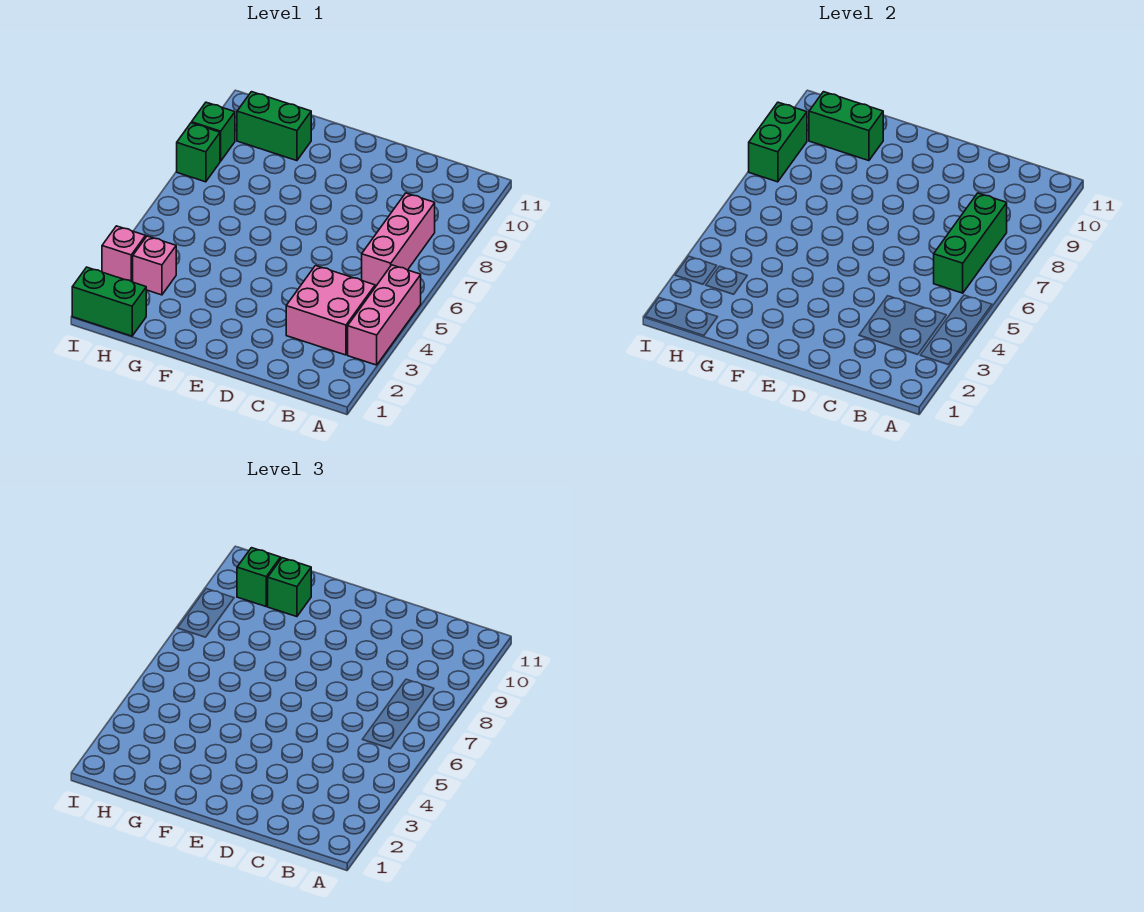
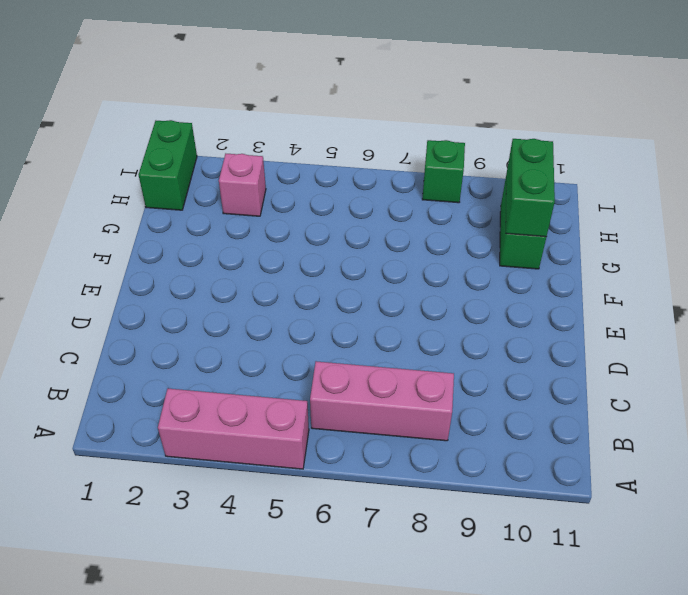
none -> pink brick B3:C4 level 1
none -> pink brick I3 level 1
none -> green brick I9 level 1

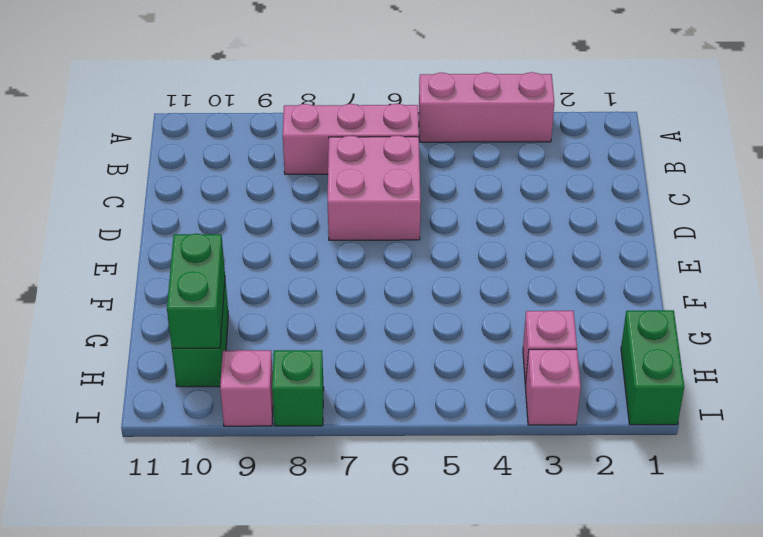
pink brick C6:D7 level 1 -> pink brick B3:C4 level 1
pink brick I9 level 1 -> green brick I9 level 1
none -> green brick B6:B8 level 2
none -> green brick I8:I9 level 2
none -> green brick G10 level 3

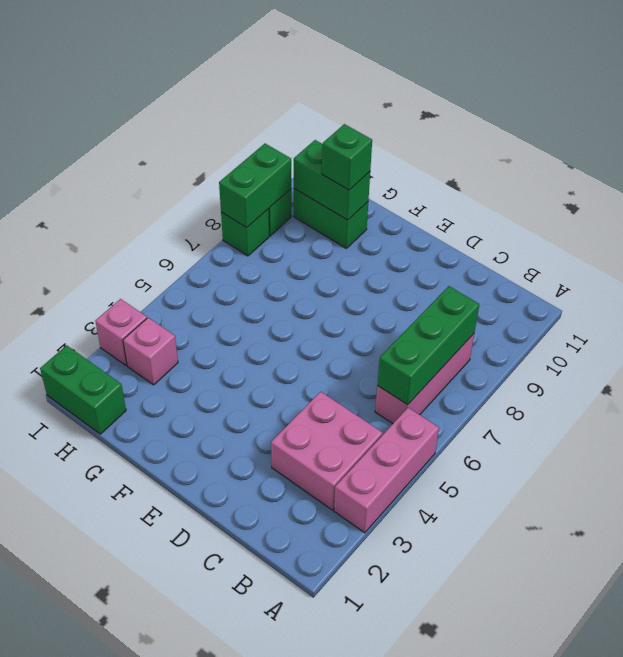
none -> green brick H10 level 3

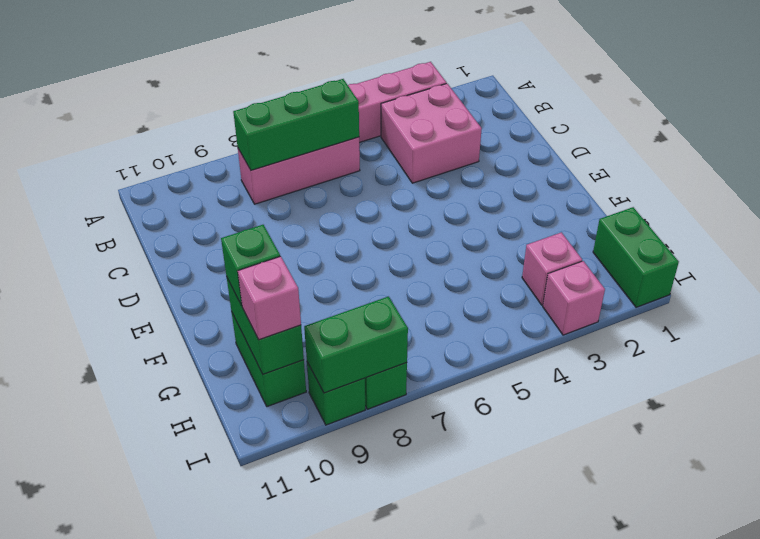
pink brick H10 level 3 -> green brick H10 level 3

